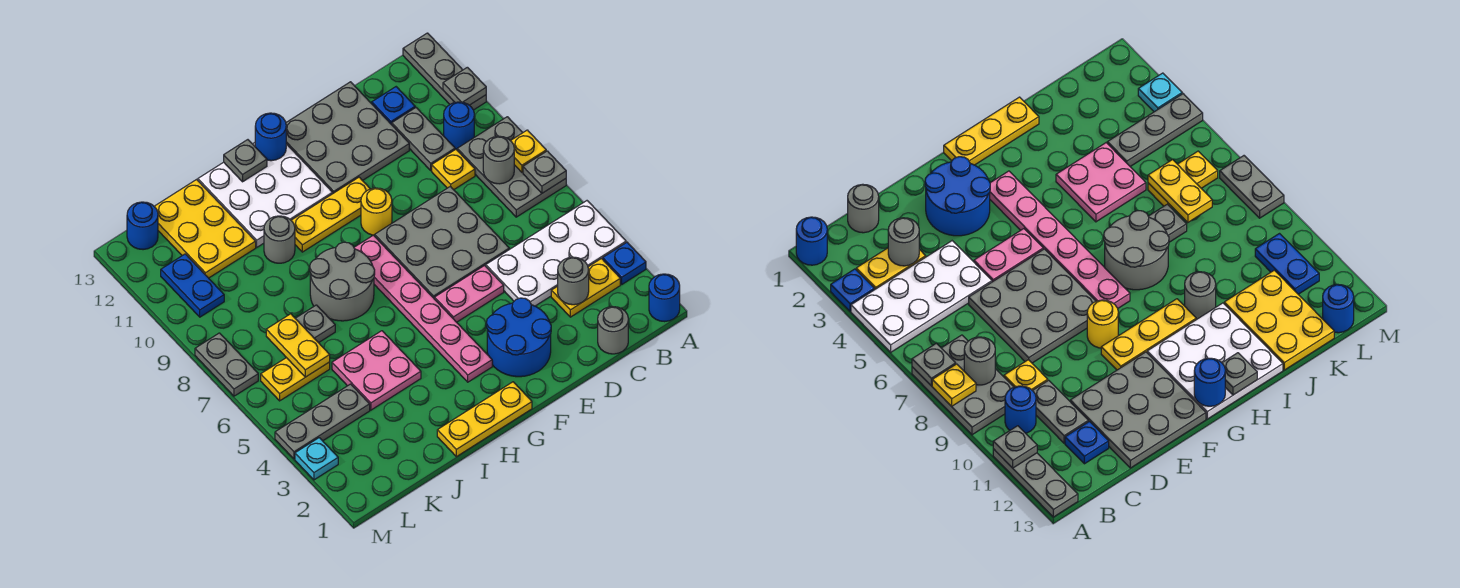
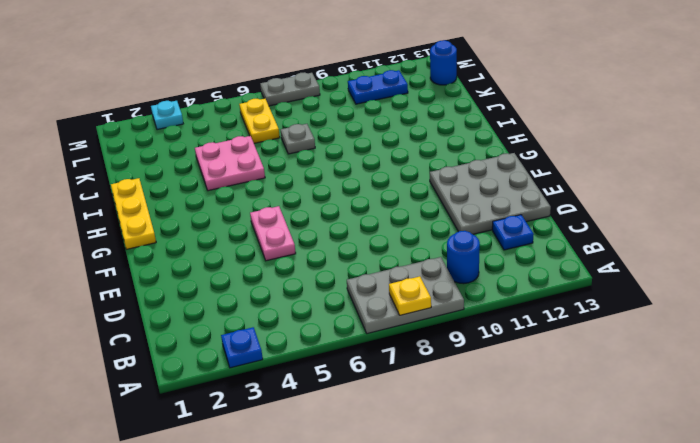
none -> blue round brick A1 level 1
none -> white plate A4:D5 level 1
none -> grey plate A11:A13 level 1
none -> yellow plate B3:C3 level 1

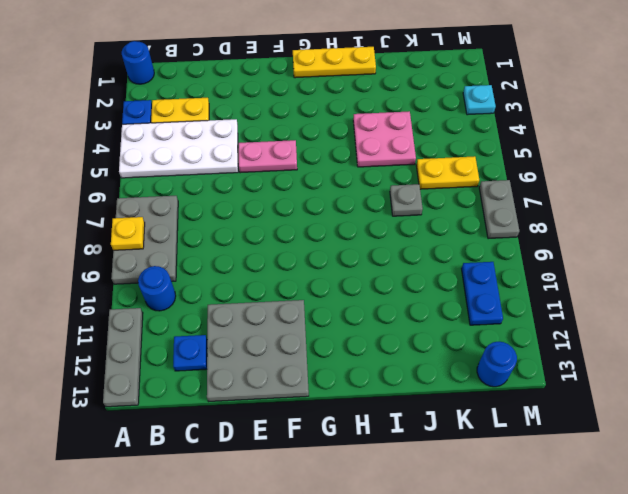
none -> grey round brick C1 level 1
none -> yellow plate C9 level 1
none -> grey plate C10:C11 level 1
none -> grey plate D6:F8 level 1

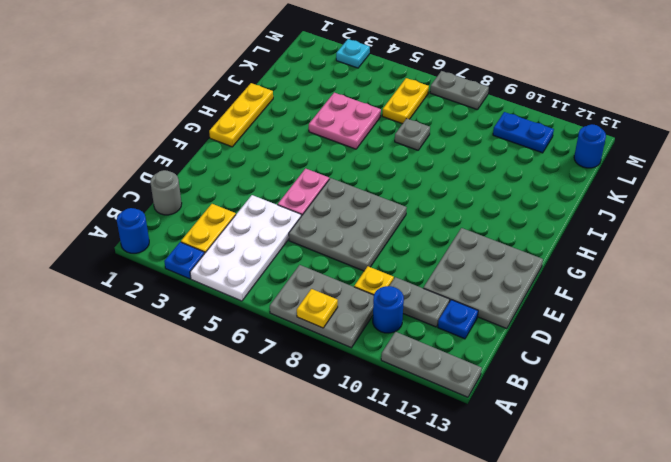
none -> blue round brick E2:F3 level 1
none -> yellow round brick F9 level 1
none -> yellow plate F10:H10 level 1
none -> pink plate G3:G8 level 1

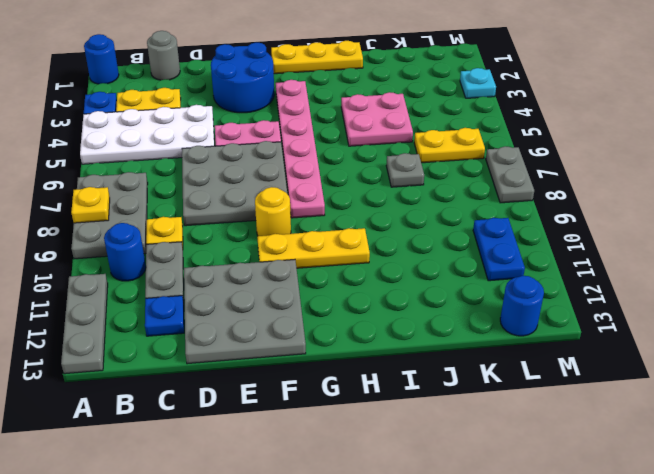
none -> white plate G11:I13 level 1
none -> grey round brick H7:I8 level 1
none -> grey round brick I10 level 1
none -> yellow plate J11:K13 level 1

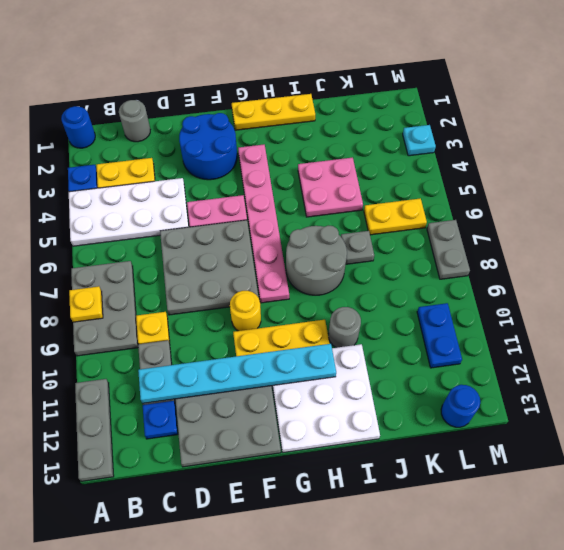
cyan plate C11:H11 level 2 -> none
none -> blue round brick B10 level 1
none -> yellow plate J11:K13 level 1
none -> grey plate K4:M4 level 1
none -> grey plate A7 level 2

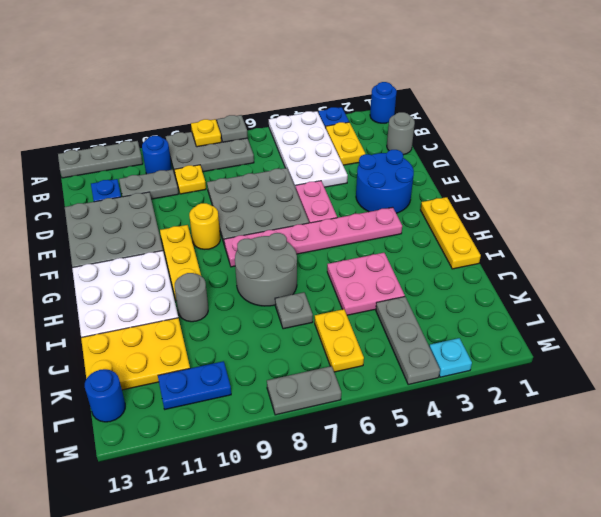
none -> grey plate A11 level 2
none -> grey round brick B8 level 2
none -> grey round brick C3 level 2
none -> blue round brick G13 level 2

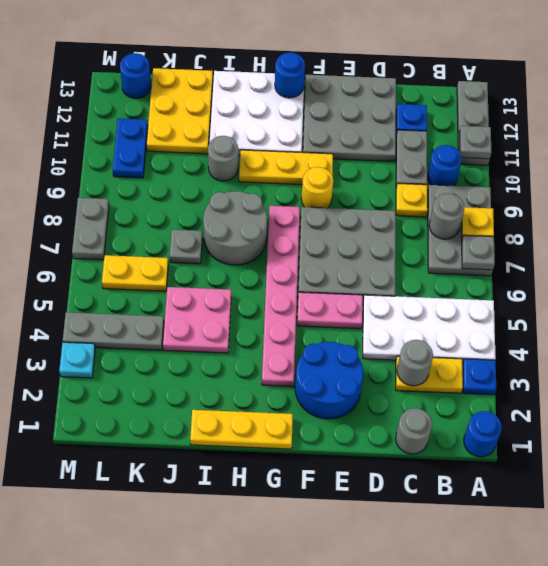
none -> grey plate H13 level 2
none -> yellow plate K6:K7 level 2

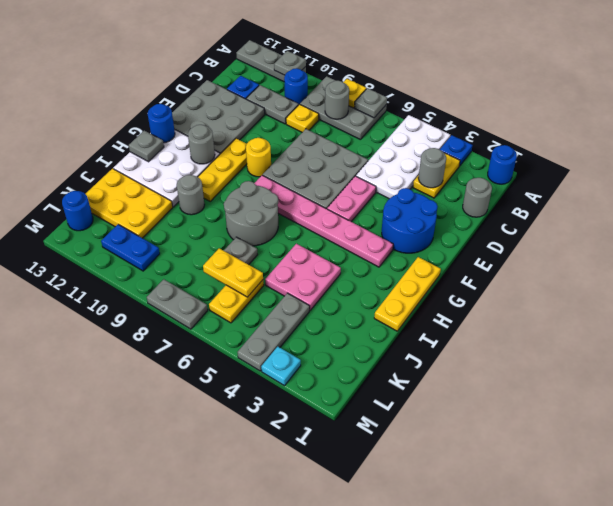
grey round brick G11 level 2 -> none

